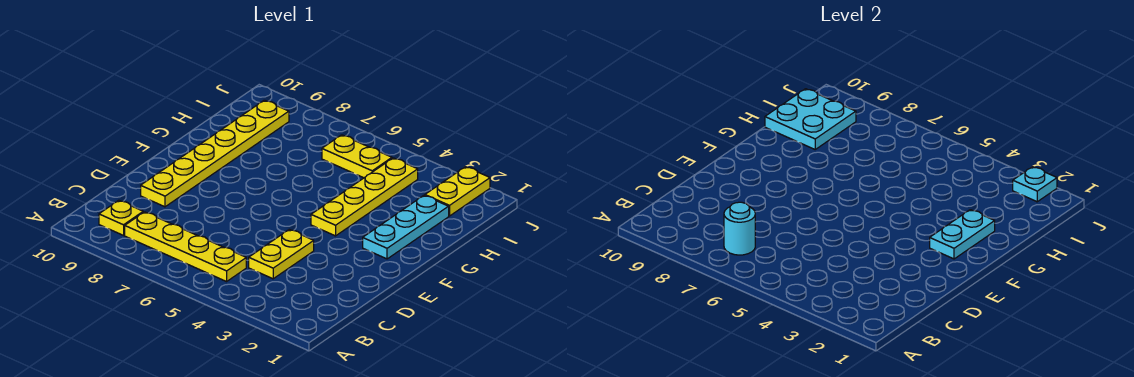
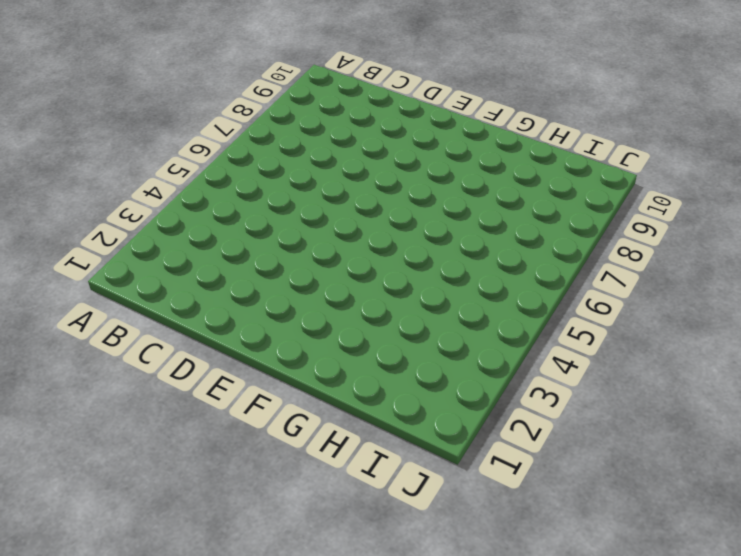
none -> yellow plate B5:B8 level 1
none -> yellow plate B9 level 1
none -> yellow plate C4:D4 level 1

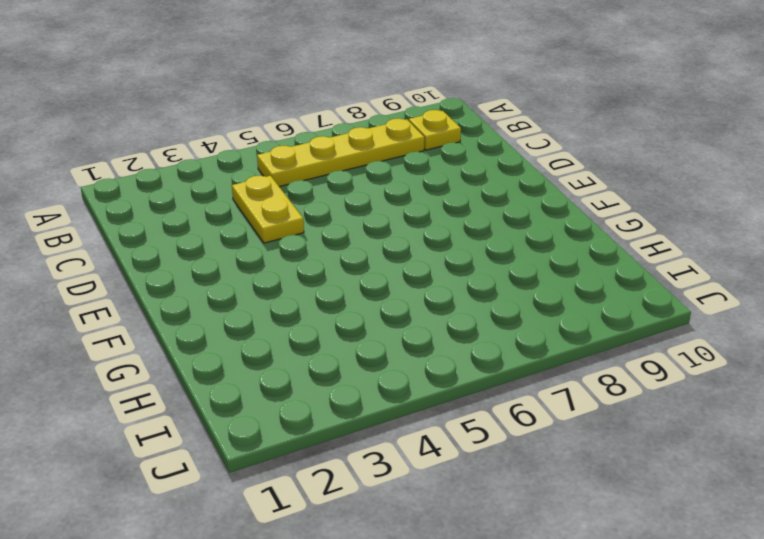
none -> yellow plate D9:I9 level 1
none -> cyan plate F2:H2 level 1
none -> yellow plate F4:I4 level 1

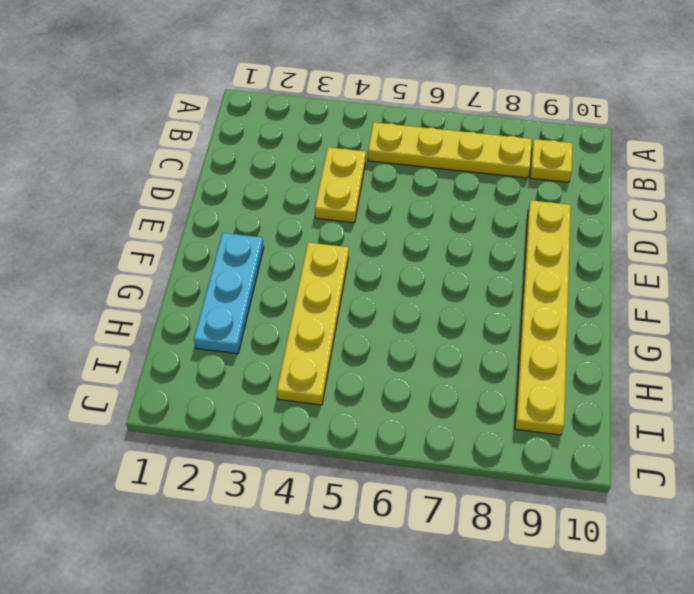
none -> yellow plate I2:J2 level 1
none -> yellow plate I5:I6 level 1
none -> cyan round brick B7 level 2

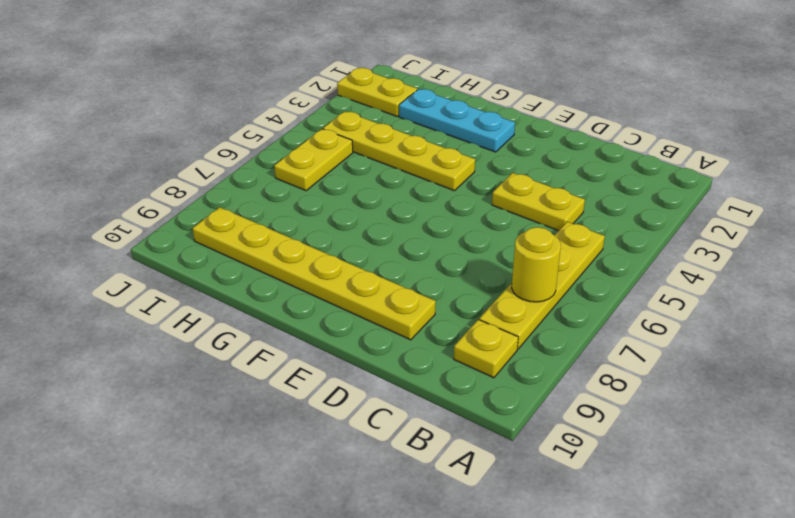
yellow round brick B7 level 2 -> cyan round brick B7 level 2
none -> cyan plate F2:G2 level 2
none -> cyan plate H9:I10 level 2
none -> cyan plate J2 level 2

